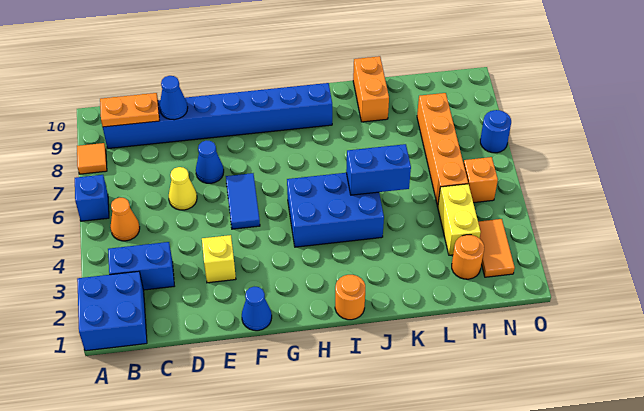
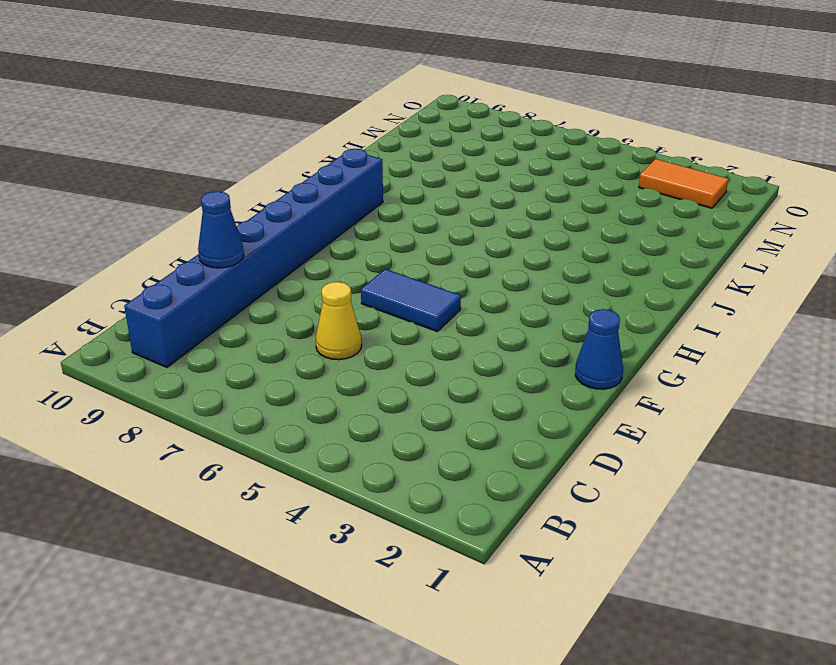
none -> blue brick A1:B2 level 1
none -> blue brick A6 level 1
none -> orange tile A8 level 1

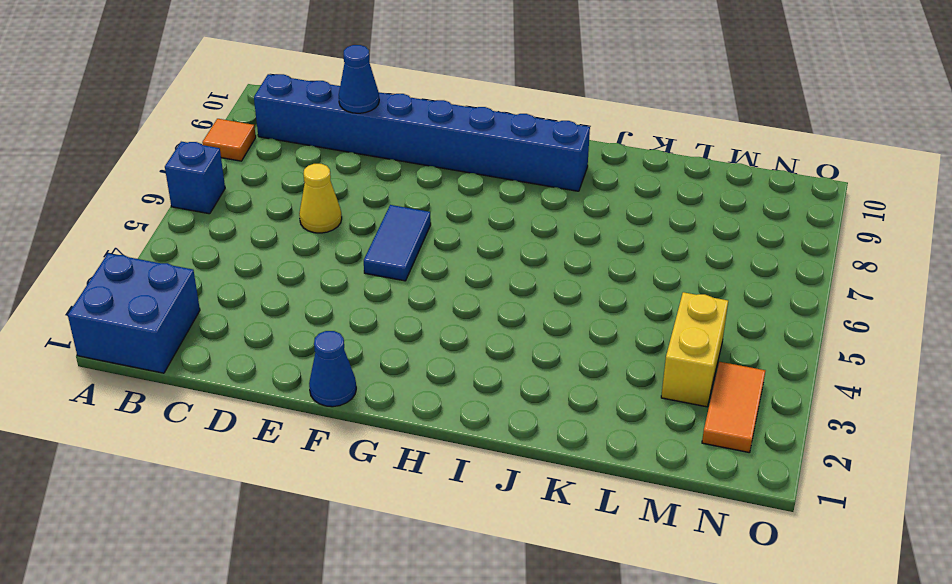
none -> blue brick B3:C3 level 1
none -> orange cone B5 level 1
none -> yellow brick E3 level 1

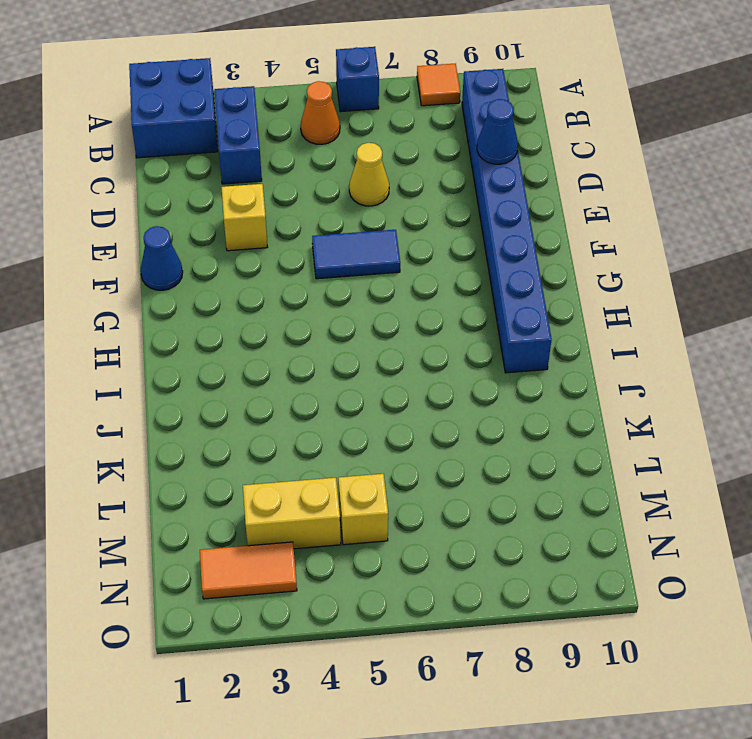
yellow brick M5 level 1 -> orange brick M5:M8 level 1
none -> blue cone E7 level 1
none -> blue brick H4:J5 level 1
none -> orange round brick I1 level 1

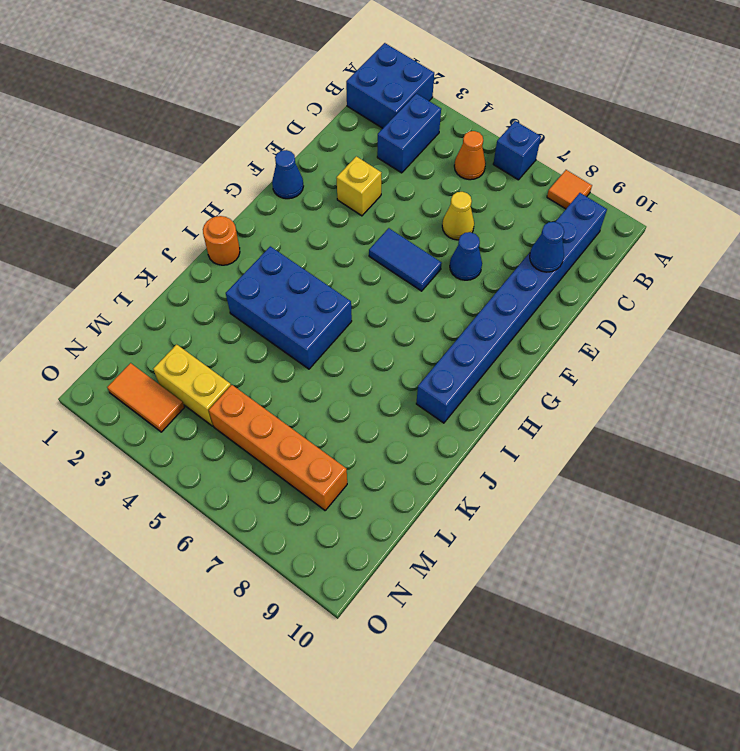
blue brick I3:J5 level 1 -> blue brick H4:J5 level 1
none -> orange brick K9:K10 level 1
none -> orange round brick M2 level 1
none -> orange brick N5 level 1

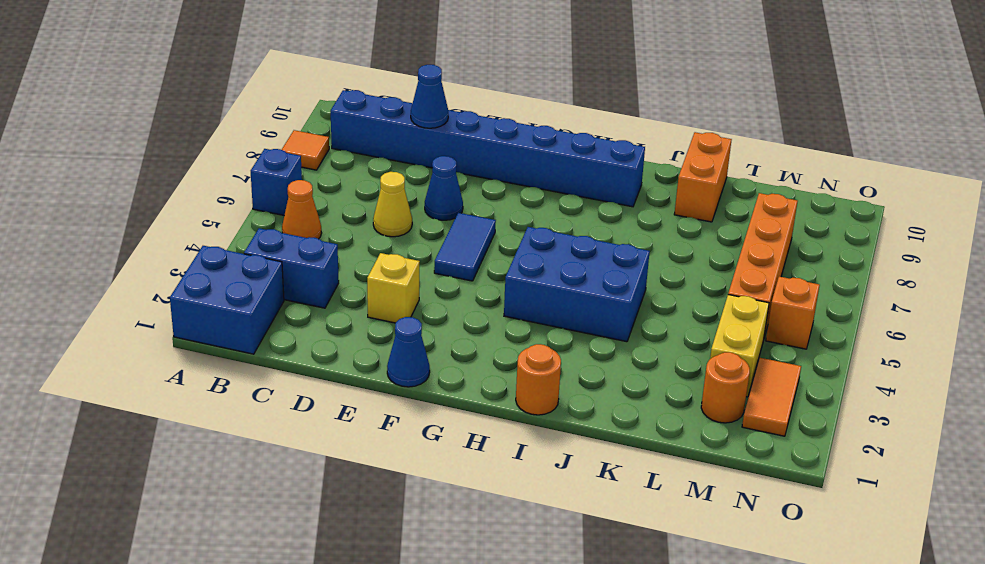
none -> blue round brick O7 level 1
none -> orange plate B9:C9 level 2
none -> blue brick J5:K5 level 2

